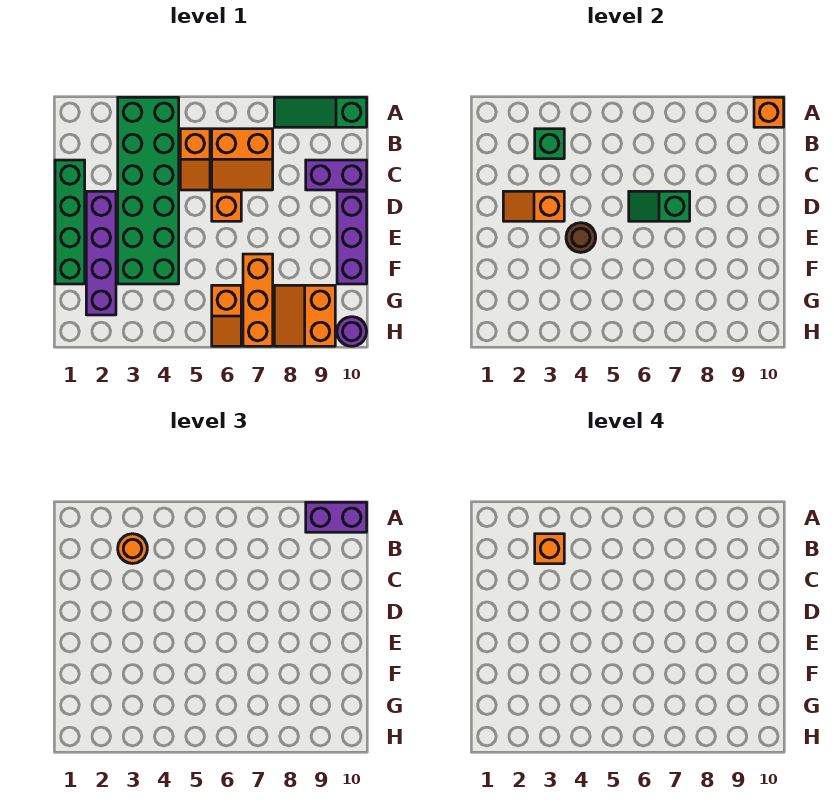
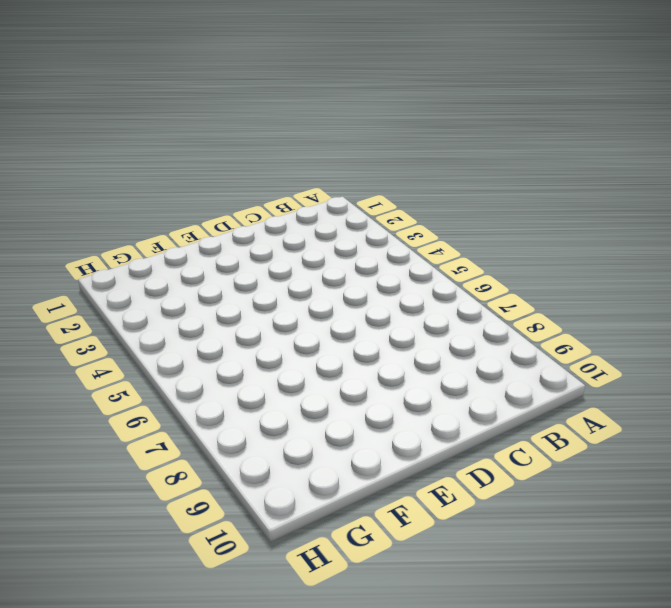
none -> green brick A3:F4 level 1
none -> green slope A8:A10 level 1 top 10
none -> orange slope B5:C5 level 1 top B

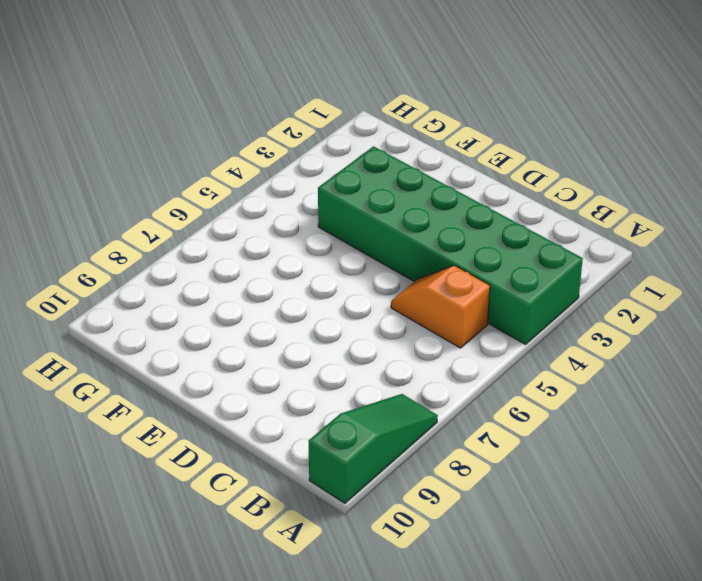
none -> orange slope B6:C7 level 1 top B
none -> green brick C1:F1 level 1
none -> purple brick C9:C10 level 1

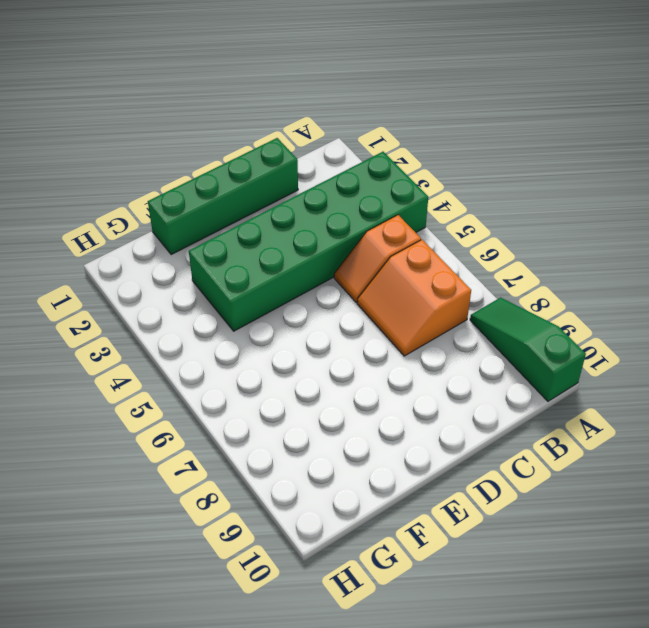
none -> purple brick C9:C10 level 1
none -> purple brick D2:G2 level 1
none -> orange brick D6 level 1

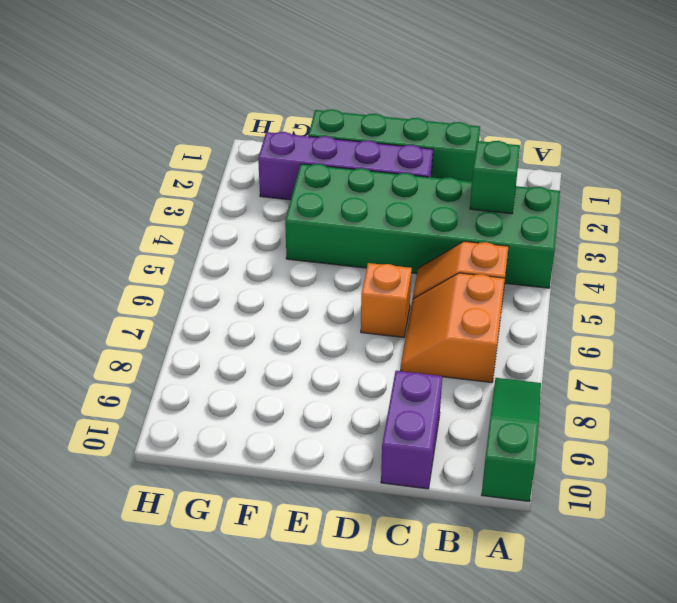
none -> purple brick D10:F10 level 1
none -> orange brick F7:H7 level 1
none -> orange slope G6:H6 level 1 top G

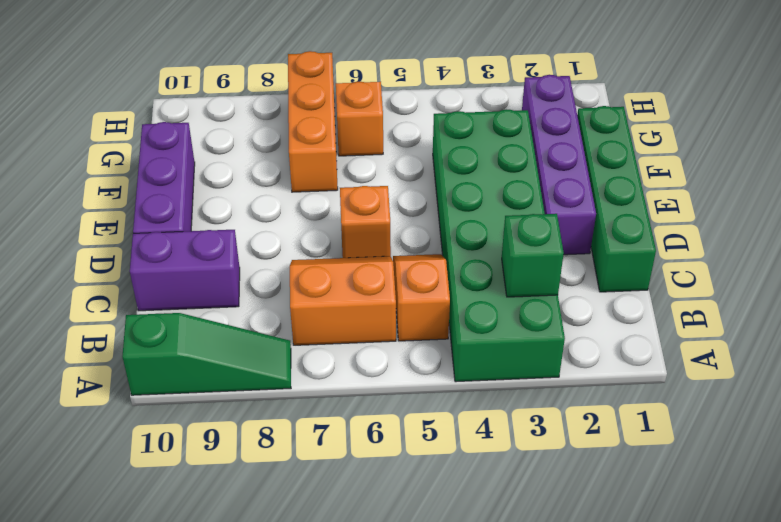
none -> orange slope G8:H9 level 1 top 9
none -> purple round brick H10 level 1
none -> orange brick A10 level 2

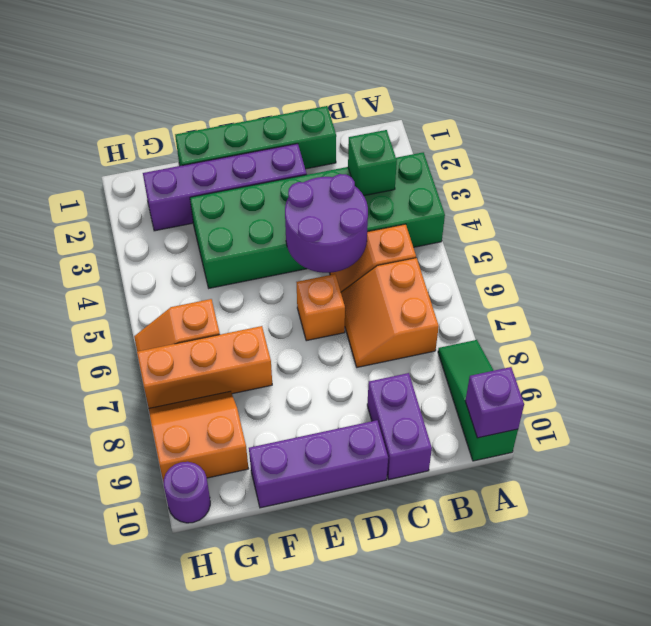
purple brick A10 level 2 -> orange brick A10 level 2
purple round brick C4:D5 level 2 -> none
none -> orange slope D2:D3 level 2 top 3
none -> green slope D6:D7 level 2 top 7
none -> brown round brick E4 level 2

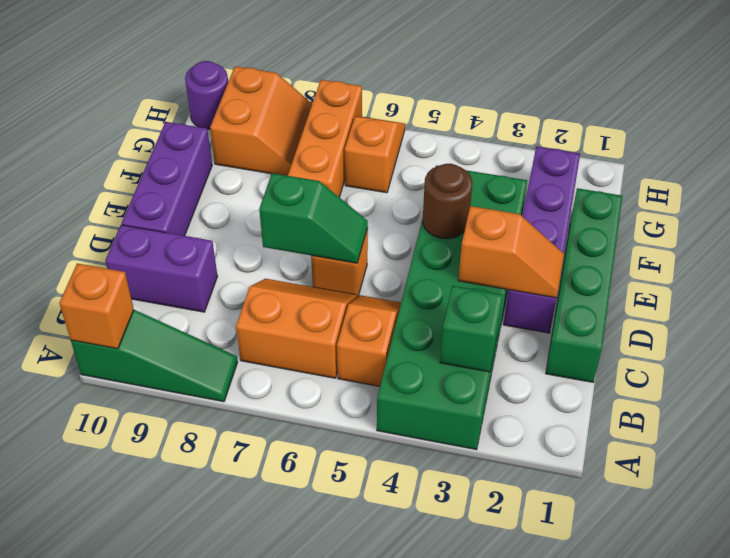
none -> purple brick A9:A10 level 3
none -> orange round brick B3 level 3
none -> orange brick B3 level 4

